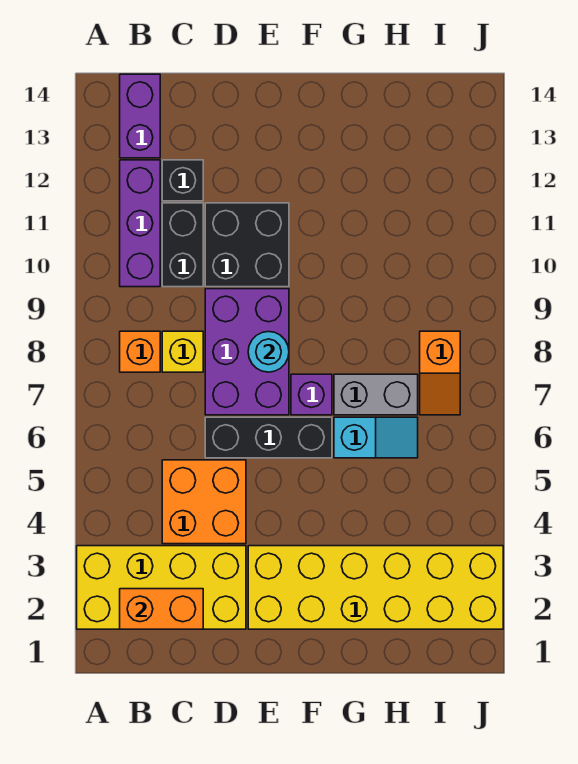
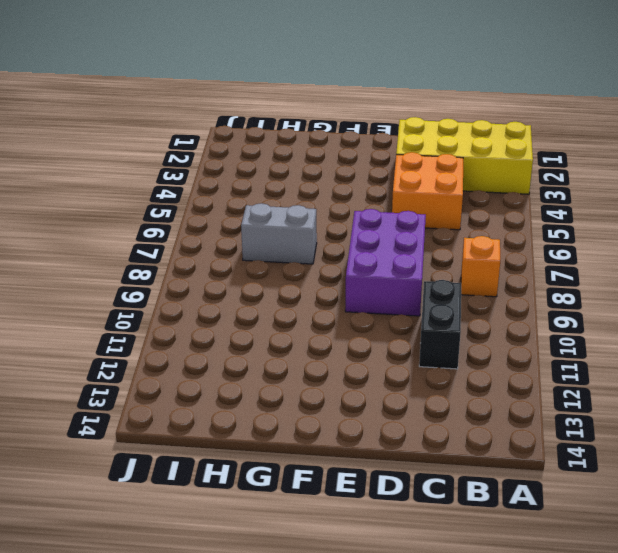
none -> purple brick B10:B12 level 1
none -> purple brick B13:B14 level 1
none -> yellow brick C8 level 1

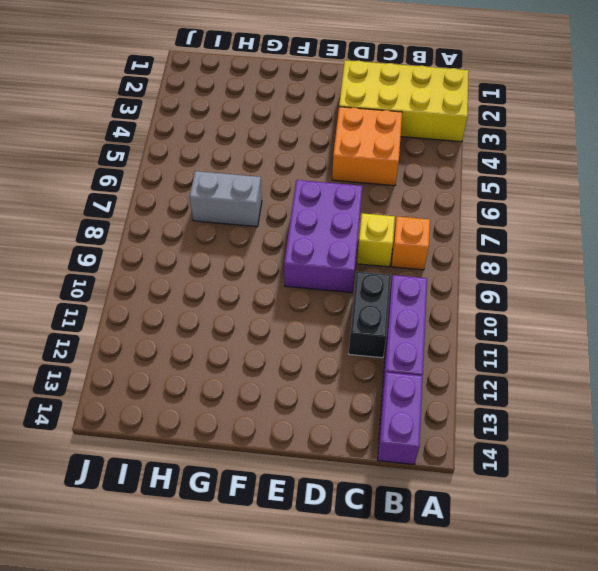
none -> black brick C12 level 1
none -> black brick D6:F6 level 1
none -> black brick D10:E11 level 1

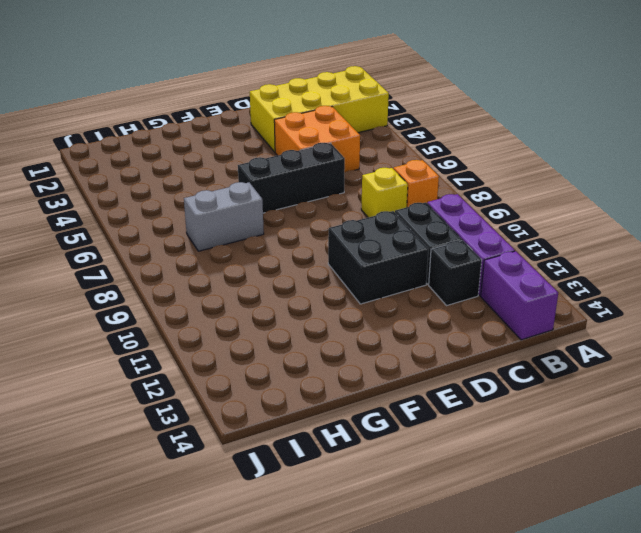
none -> purple brick D7:E9 level 1
none -> yellow brick E2:J3 level 1
none -> purple brick F7 level 1

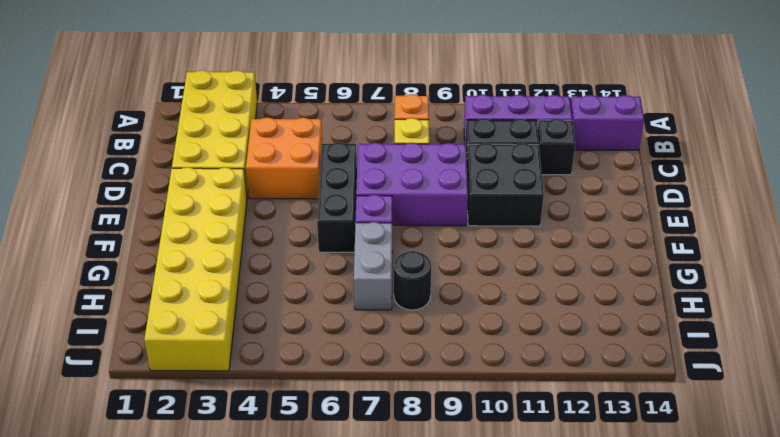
black round brick H8 level 1 -> none
none -> cyan slope G6:H6 level 1 top G
none -> orange slope I7:I8 level 1 top 8
none -> orange brick B2:C2 level 2

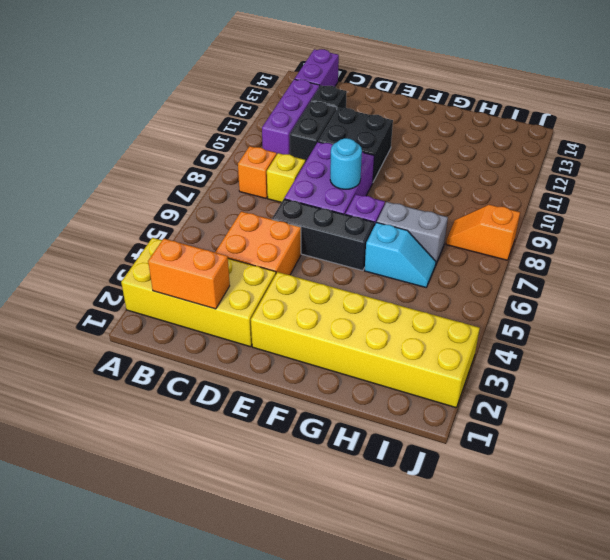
orange slope I8:J8 level 1 top J -> orange slope I7:I8 level 1 top 8

